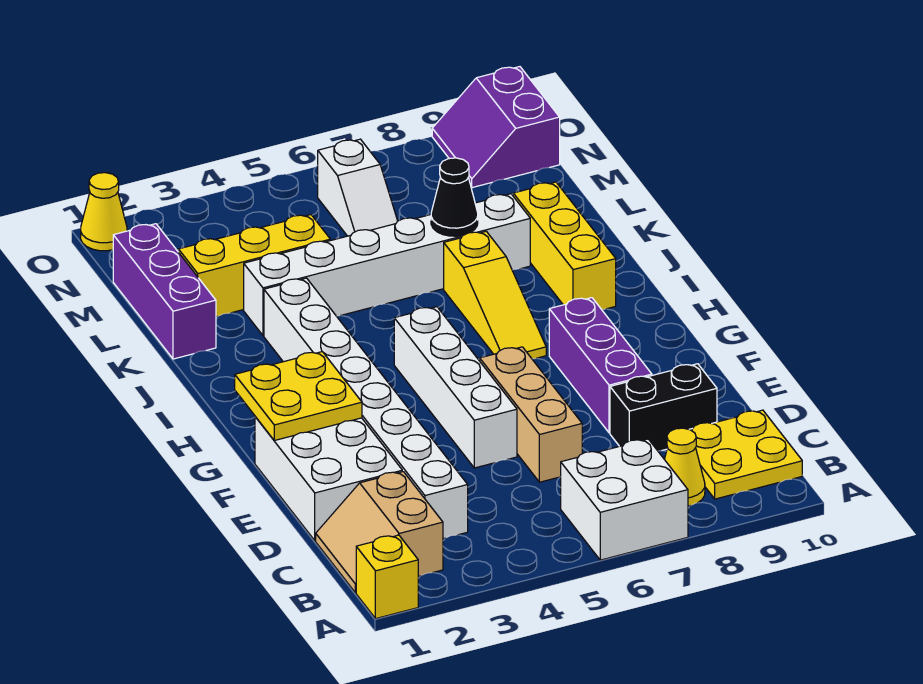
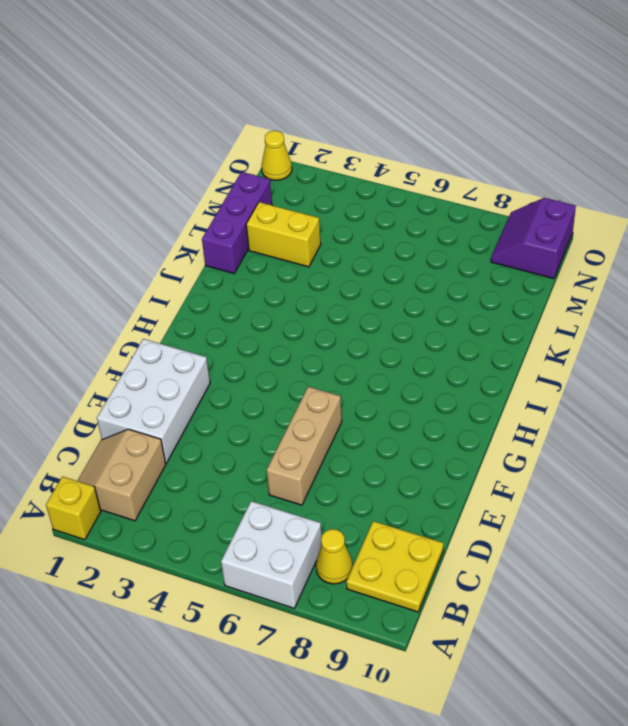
yellow brick L2:L3 level 1 -> yellow brick L2:L4 level 1
none -> white brick C3:J3 level 1
none -> black brick D8:D9 level 1
none -> white brick E5:H5 level 1

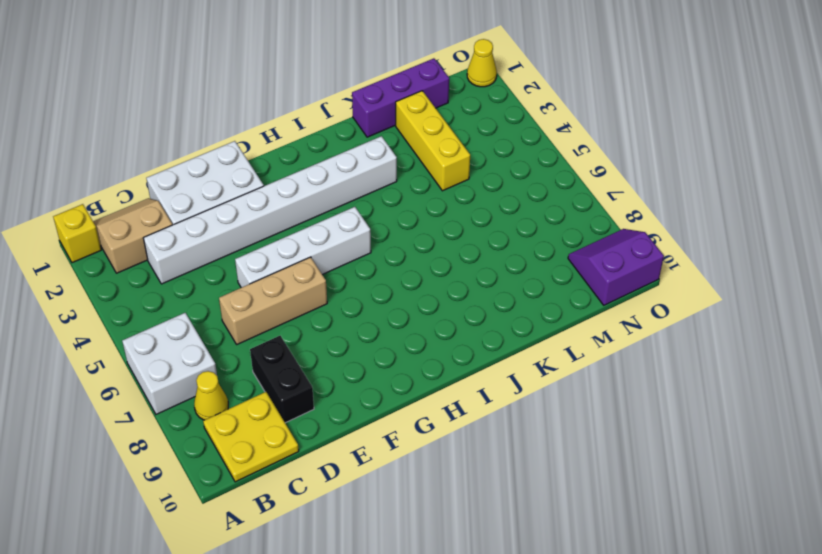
none -> purple brick E8:G8 level 1
none -> yellow slope H7:J7 level 1 top J
none -> yellow brick I9:K9 level 1

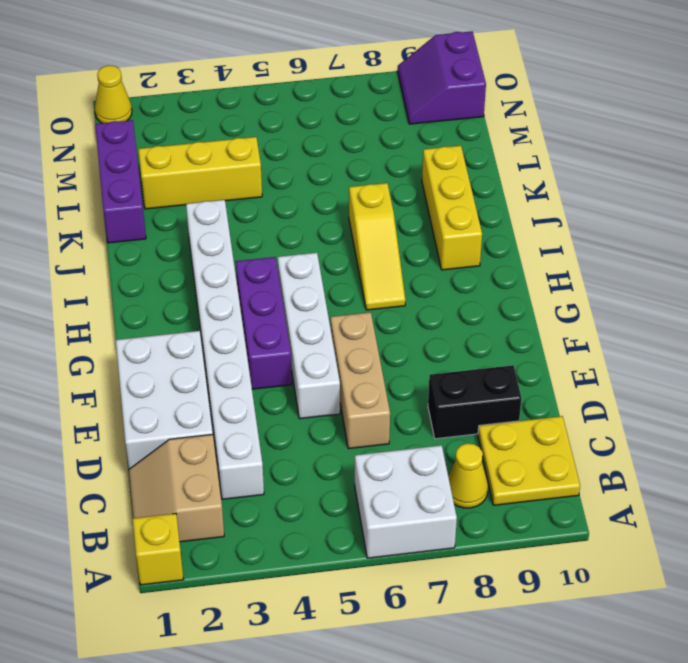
purple brick F4:H4 level 1 -> purple brick E8:G8 level 1
none -> white brick K3:K8 level 1
none -> white slope M6:N6 level 1 top N
none -> yellow plate F1:G2 level 2

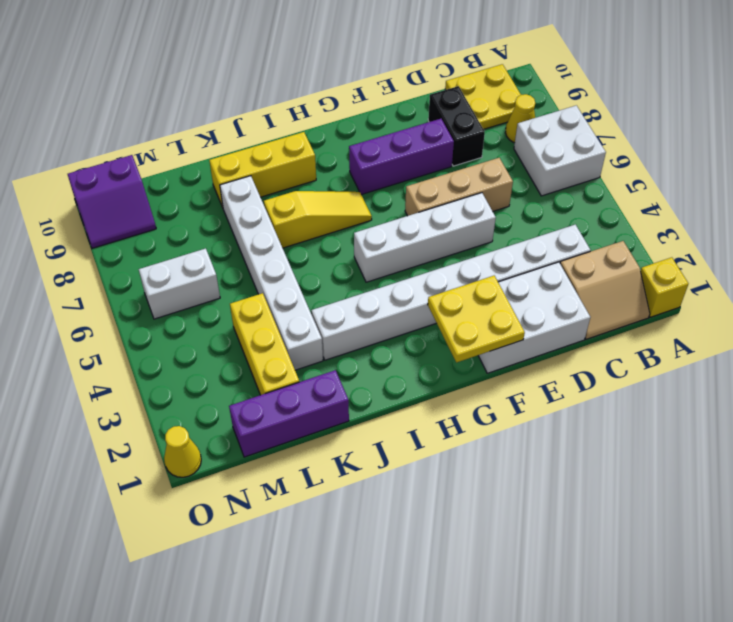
white brick M6:N6 level 1 -> white slope M6:N6 level 1 top N
none -> black cone K7 level 2

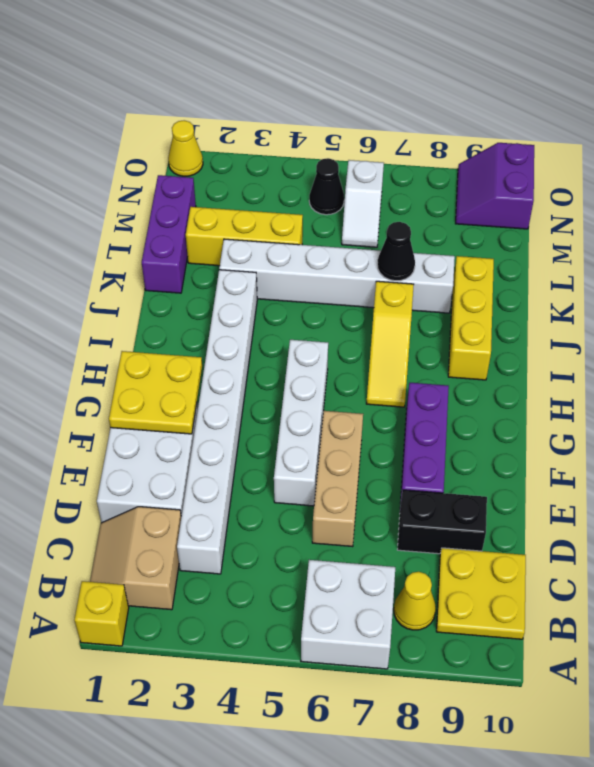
black cone N5 level 1 -> none

